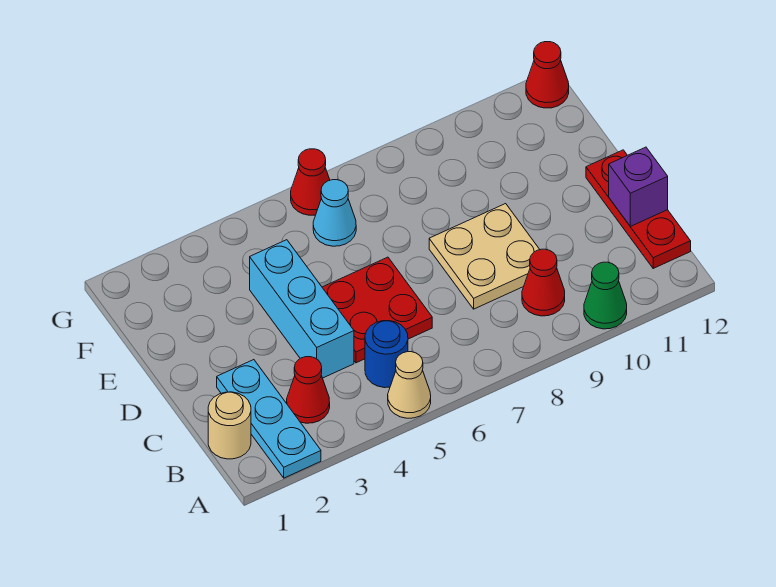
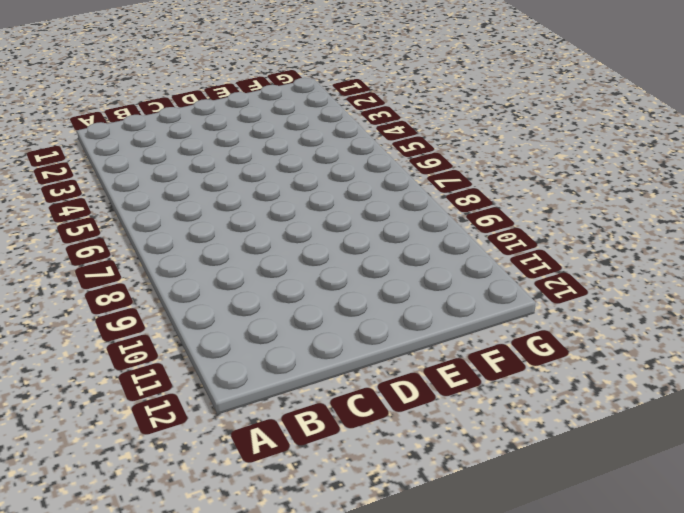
none -> cyan plate A2:C2 level 1
none -> tan cone A5 level 1
none -> green cone A10 level 1

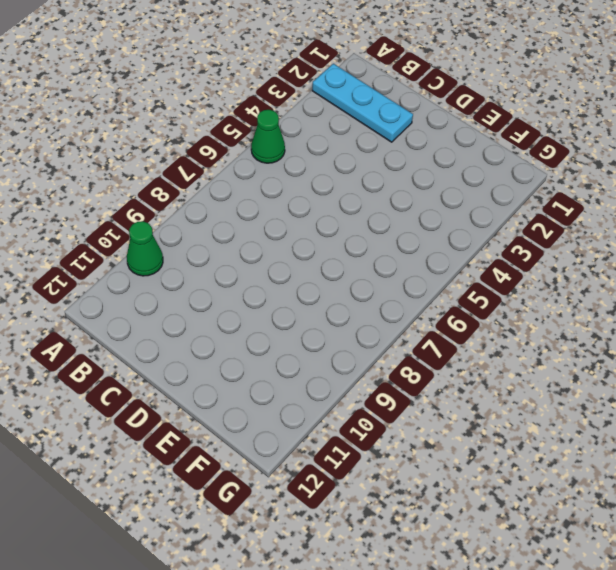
green cone A5 level 1 -> tan cone A5 level 1
none -> tan round brick B1 level 1
none -> red cone B3 level 1
none -> blue round brick B5 level 1

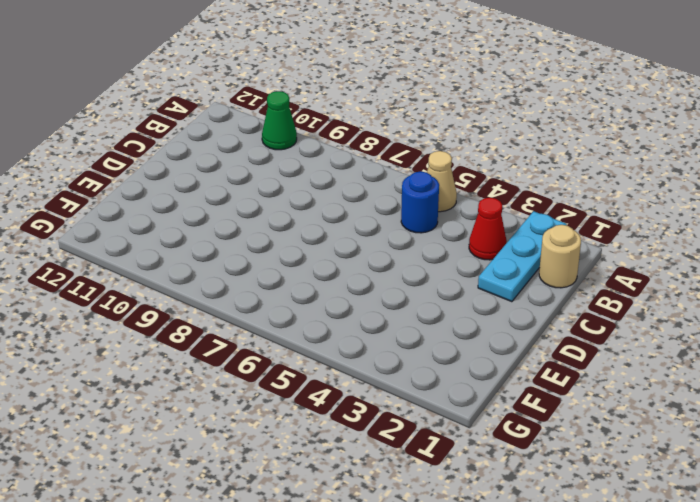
none -> red cone B9 level 1
none -> red plate B12:D12 level 1
none -> cyan brick C4:E4 level 1

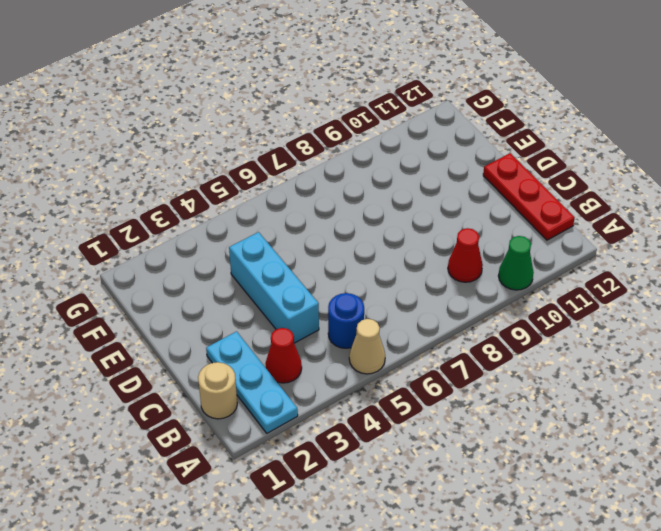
none -> red plate C5:D6 level 1
none -> tan plate C8:D9 level 1
none -> cyan cone F6 level 1

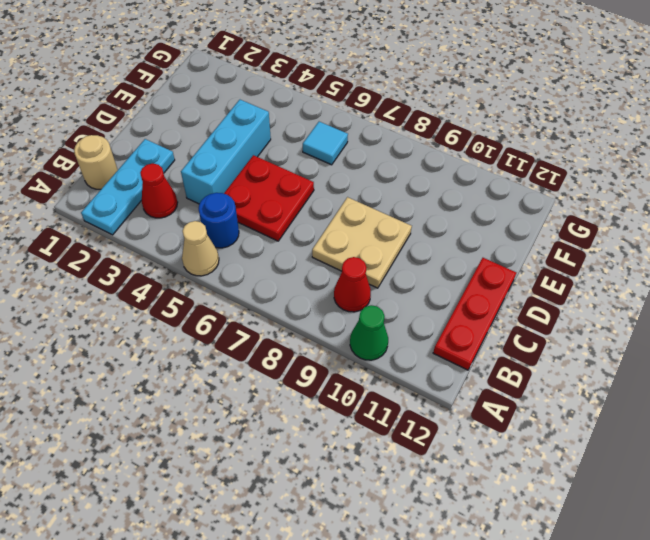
cyan tile F6 level 1 -> cyan cone F6 level 1
none -> red cone G6 level 1
none -> red cone G12 level 1
none -> purple brick C12 level 2

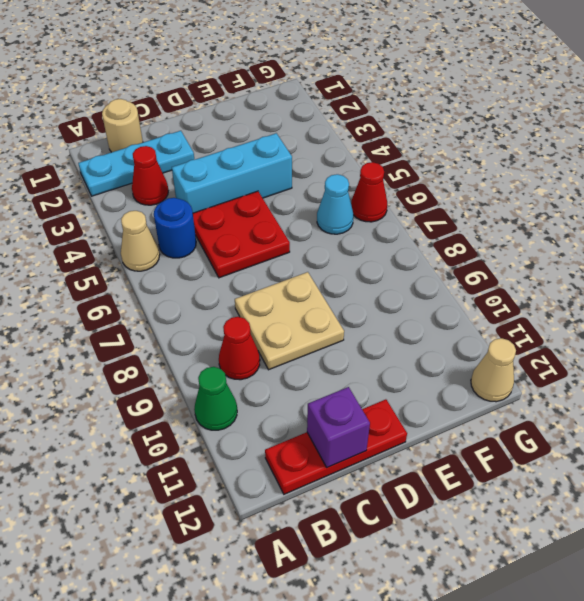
tan cone G12 level 1 -> red cone G12 level 1

